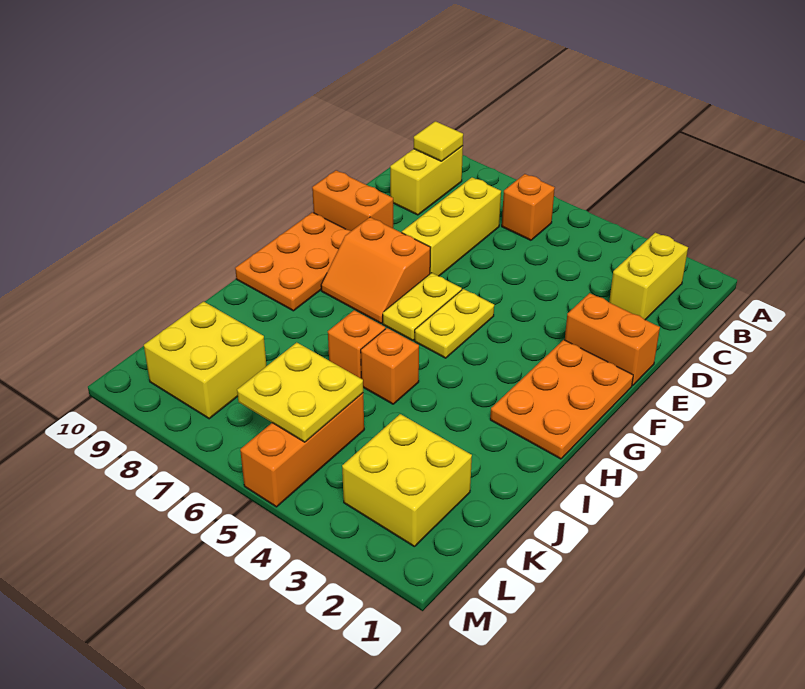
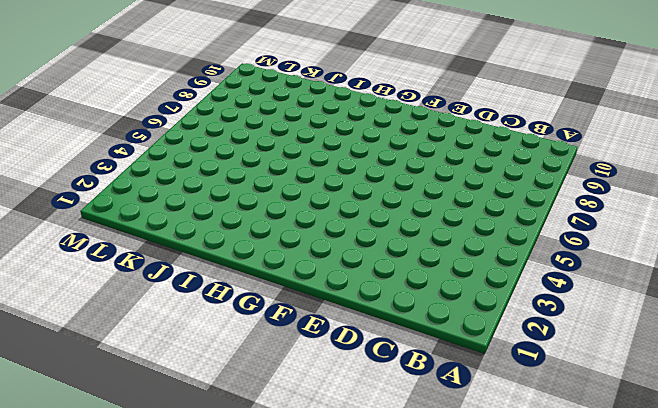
none -> yellow brick B2:C2 level 1
none -> orange brick B6 level 1
none -> yellow brick B9:C9 level 1

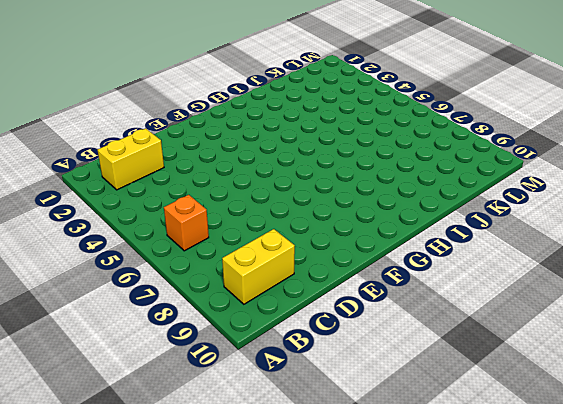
none -> yellow brick C7:E7 level 1
none -> orange brick E1:E2 level 1
none -> orange brick E9:E10 level 1

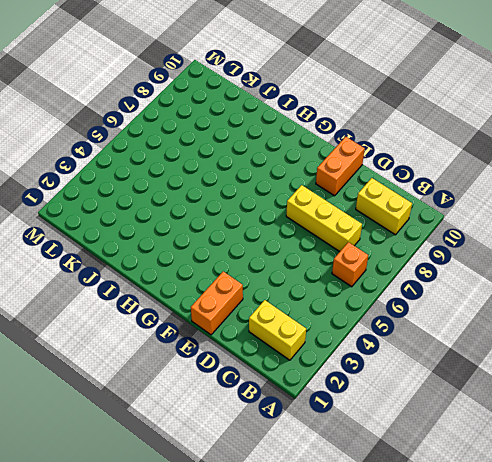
none -> orange plate F1:H2 level 1
none -> yellow plate F5:G5 level 1
none -> yellow plate F6:G6 level 1

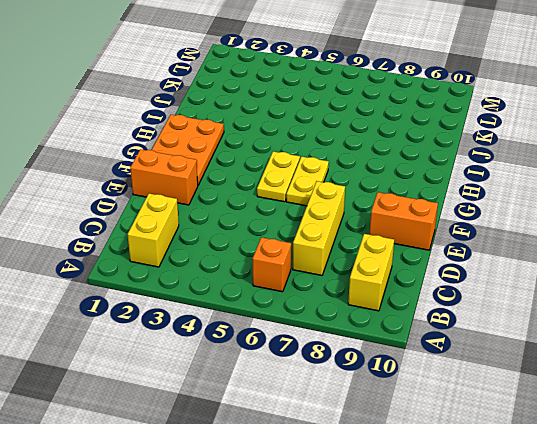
none -> orange slope F7:G8 level 1 top F
none -> orange plate F9:H10 level 1
none -> orange brick I5 level 1

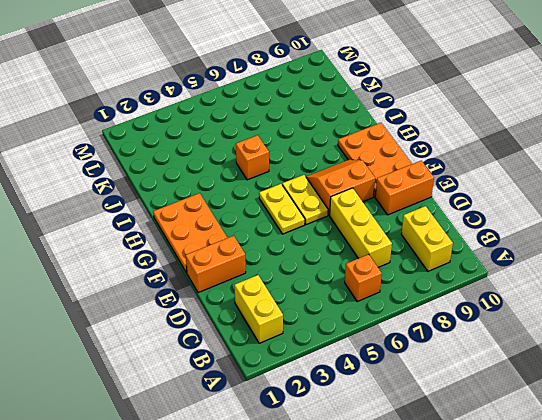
none -> orange brick I6 level 1
none -> yellow brick K2:L3 level 1
none -> orange brick K5:M5 level 1

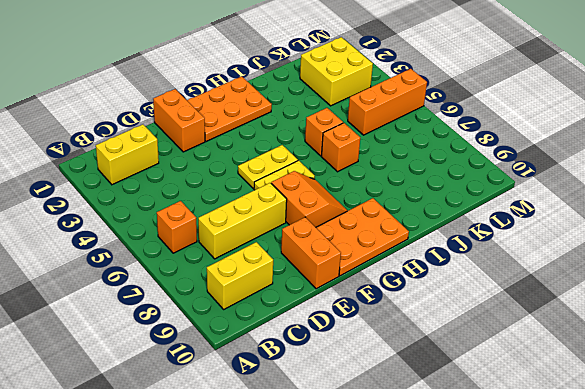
none -> yellow brick K8:L9 level 1
none -> yellow tile B9 level 2
none -> yellow plate K5:L6 level 2

